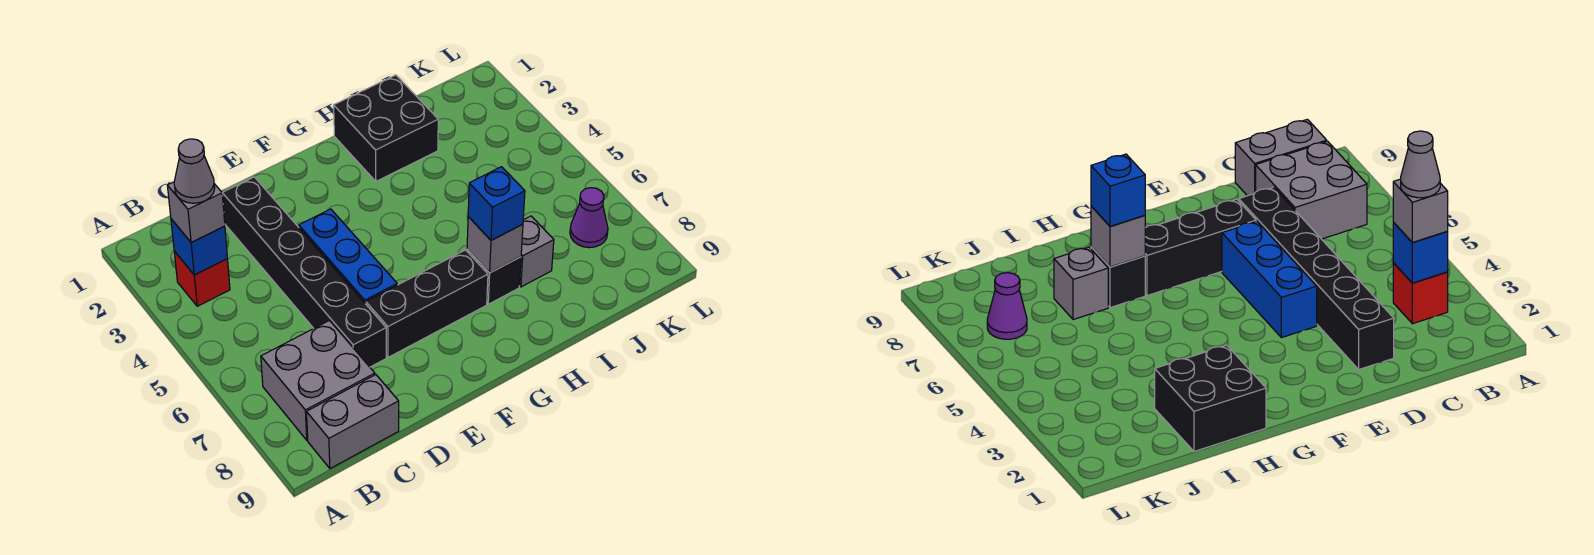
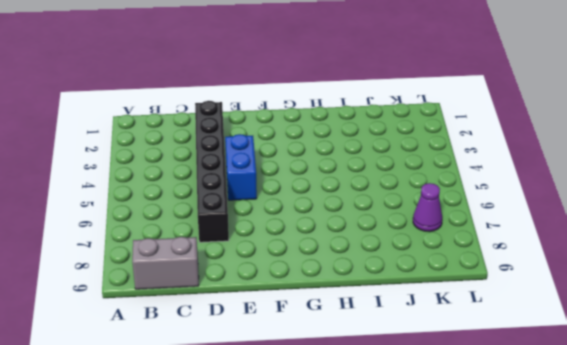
blue brick E4:E5 level 1 -> blue brick E4:E6 level 1
none -> red brick B3 level 1
none -> grey brick B7:C8 level 1
none -> black brick E7:G7 level 1

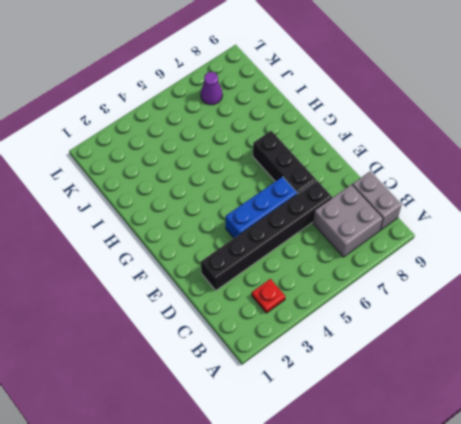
red plate B3 level 1 -> red brick B3 level 1
none -> black brick H1:I2 level 1
none -> black brick H7 level 1
none -> grey brick I7 level 1

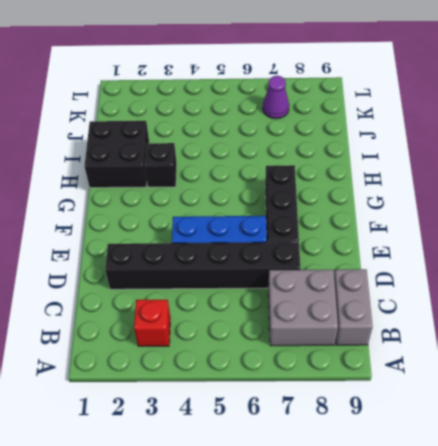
black brick H3 level 1 -> black brick H7 level 1
none -> grey brick I7 level 1
none -> blue brick B3 level 2
none -> grey brick H7 level 2

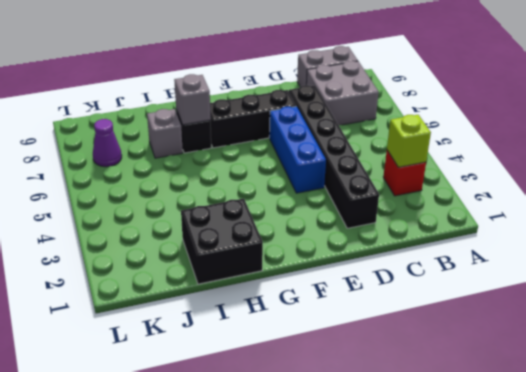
lime brick B3 level 2 -> blue brick B3 level 2
none -> grey brick B3 level 3
none -> blue brick H7 level 3
none -> grey cone B3 level 4

